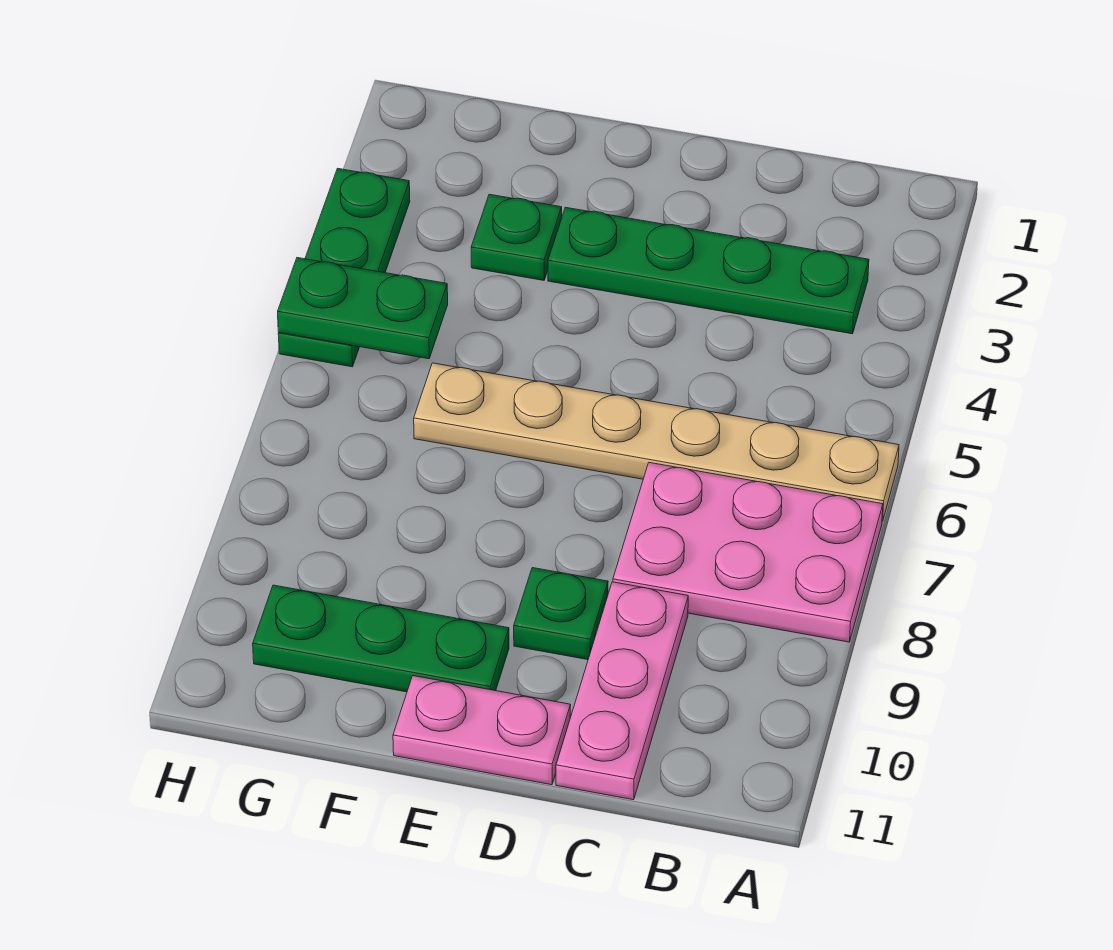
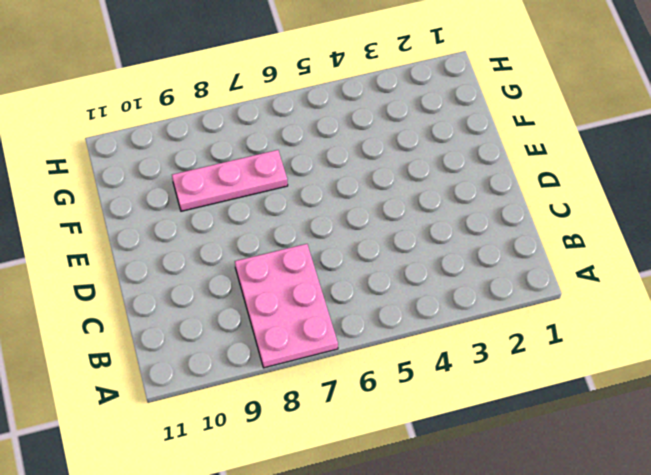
pink plate F7:F9 level 1 -> pink plate C9:C11 level 1
none -> tan plate A6:F6 level 1
none -> green plate B3:E3 level 1

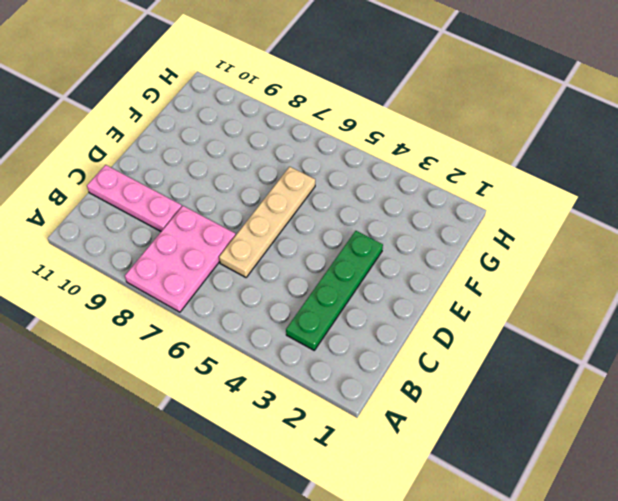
tan plate C6:F6 level 1 -> tan plate A6:F6 level 1
none -> green plate D9 level 1
none -> pink plate D11:E11 level 1

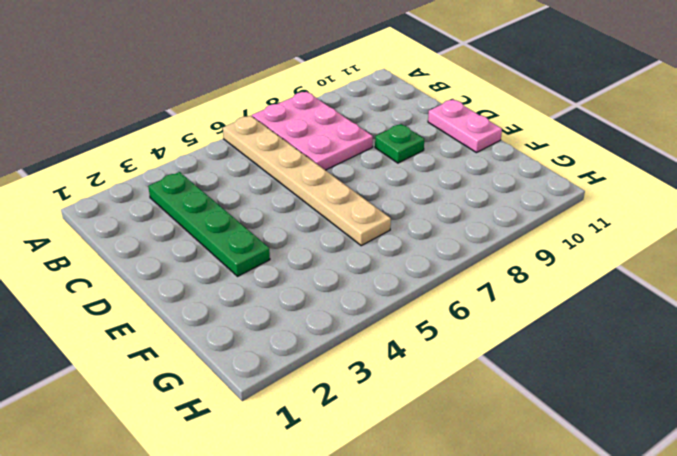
none -> pink plate C9:C11 level 1
none -> green plate E10:G10 level 1

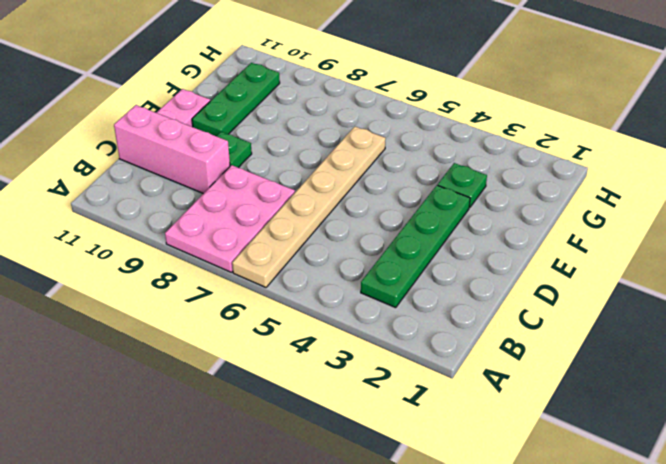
pink brick C9:C11 level 1 -> pink plate C9:C11 level 1
none -> green plate H3:H5 level 1
none -> green plate G5:H5 level 2

